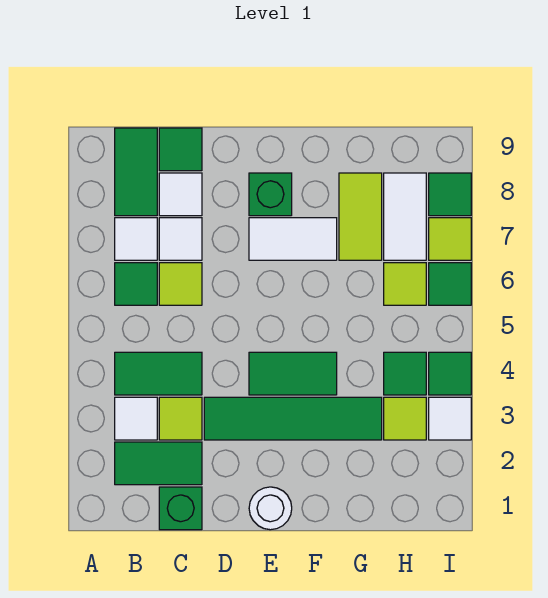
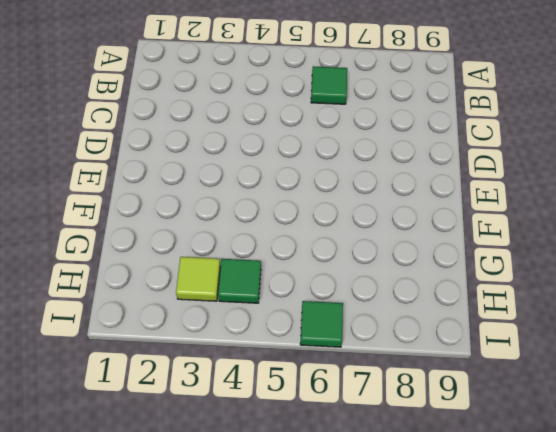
none -> green tile B2:C2 level 1
none -> white tile B3 level 1
none -> green tile B4:C4 level 1

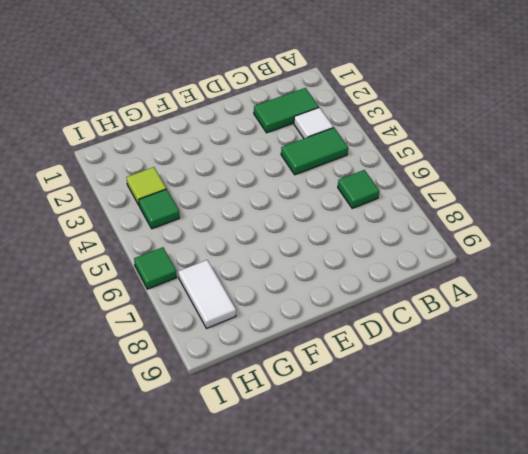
none -> white tile B7 level 1
none -> green tile B8:B9 level 1
none -> green brick C1 level 1

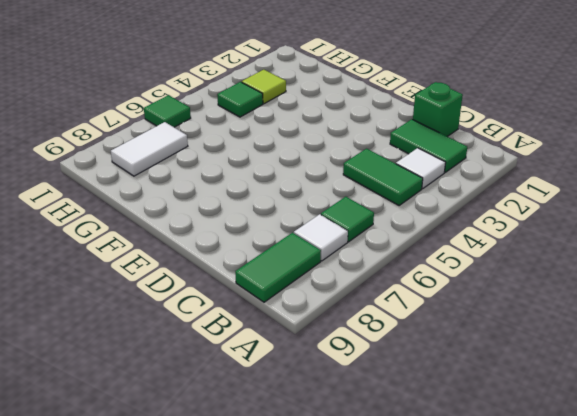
none -> lime tile C3 level 1
none -> lime tile C6 level 1
none -> white tile C7 level 1

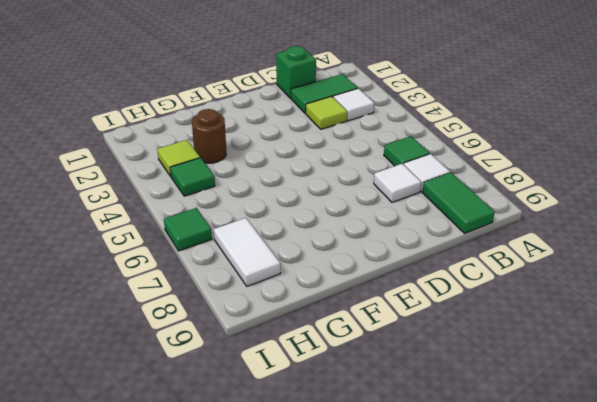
brown round brick G3 level 1 -> green tile D3:G3 level 1
none -> green tile B4:C4 level 1
none -> lime tile C6 level 1
none -> white tile C8 level 1

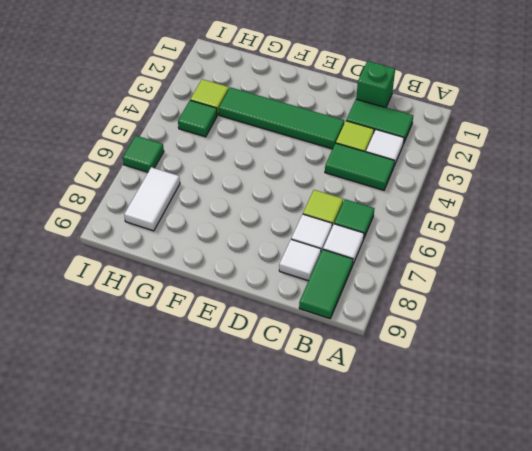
none -> green tile C9 level 1
none -> white round brick E1 level 1
none -> green tile E4:F4 level 1

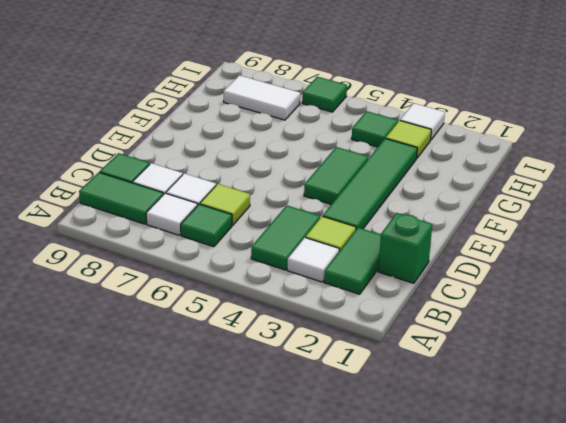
none -> white round brick E1 level 1
none -> white tile E7:F7 level 1
none -> green brick E8 level 1

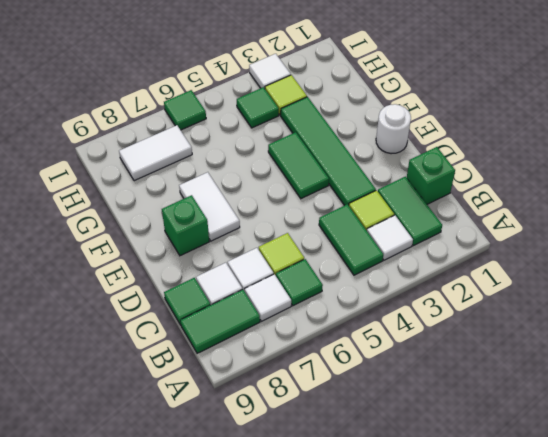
none -> lime tile G7:G8 level 1
none -> lime tile H6 level 1
none -> green tile I4 level 1

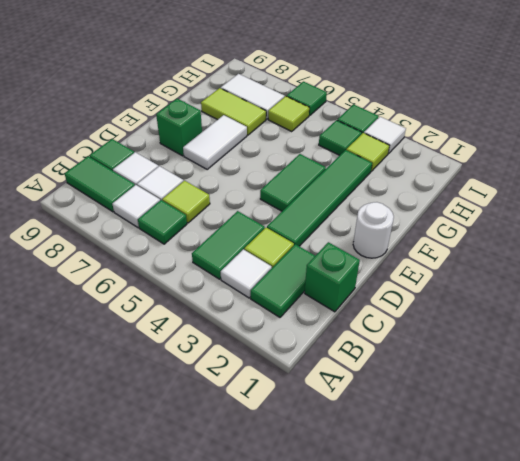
none -> lime tile I7 level 1
none -> green tile I8 level 1

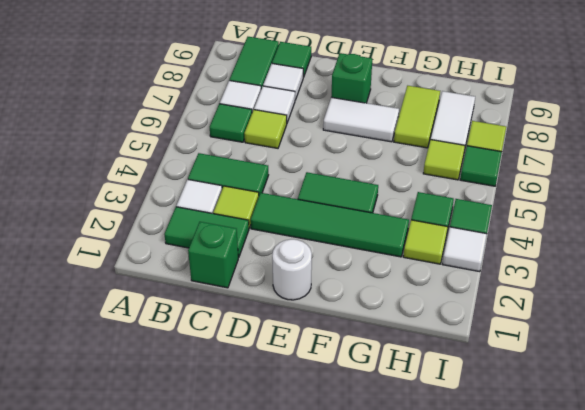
none -> green tile I8 level 1

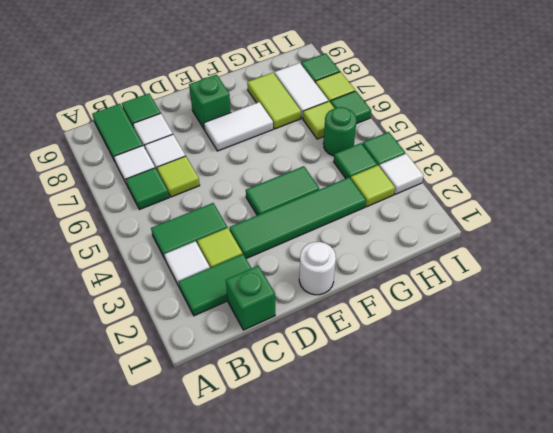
green round brick H5 level 1 -> none

